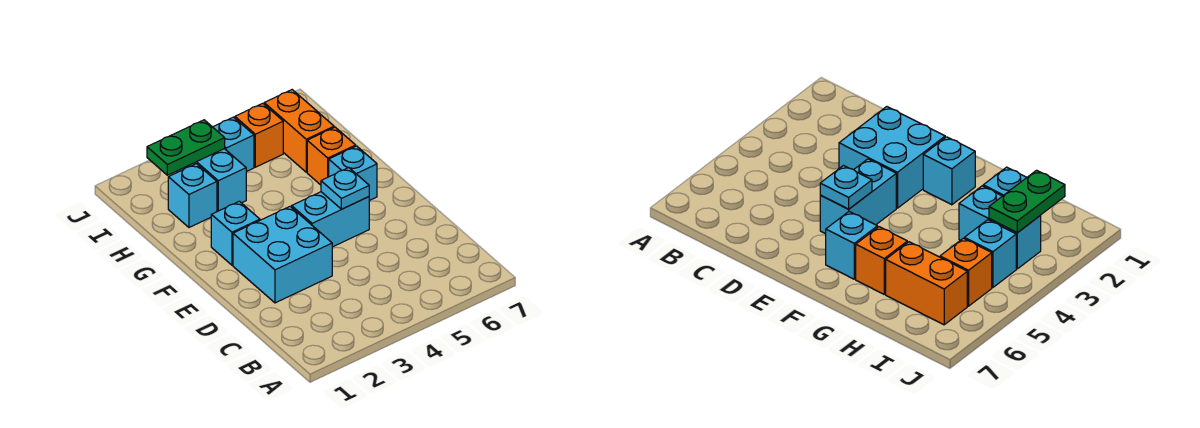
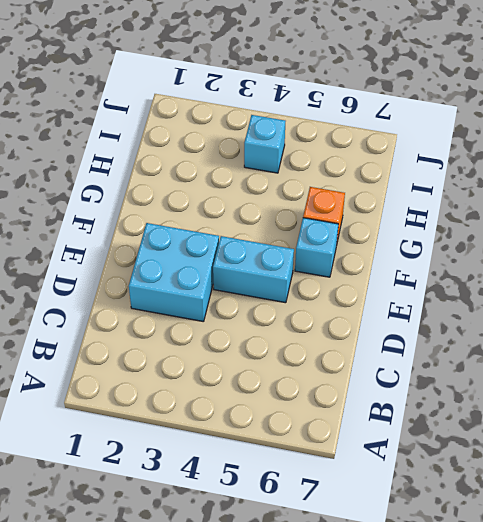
none -> cyan brick F2 level 1
none -> cyan brick H2 level 1
none -> cyan brick H3:I3 level 1

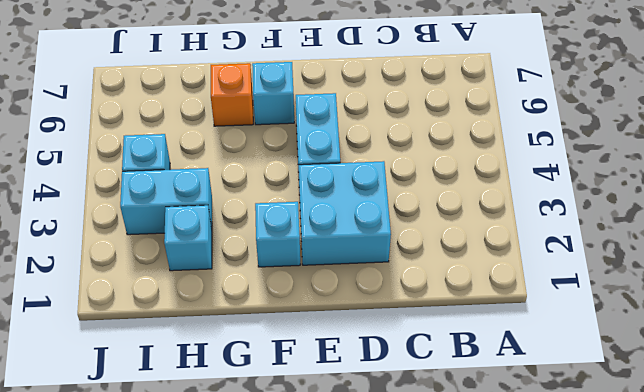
none -> orange brick H6:I6 level 1
none -> orange brick I5 level 1
none -> cyan plate E5 level 2

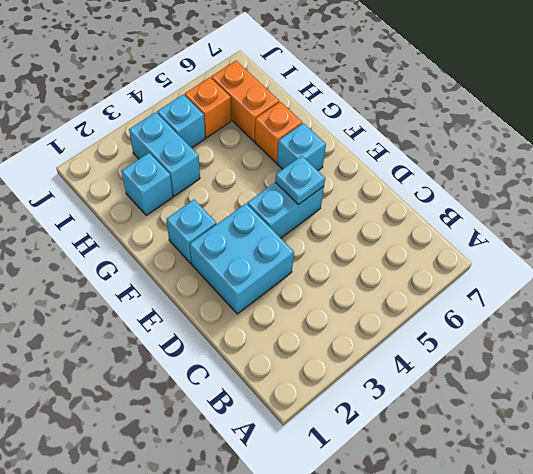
none -> green plate I2:I3 level 2

